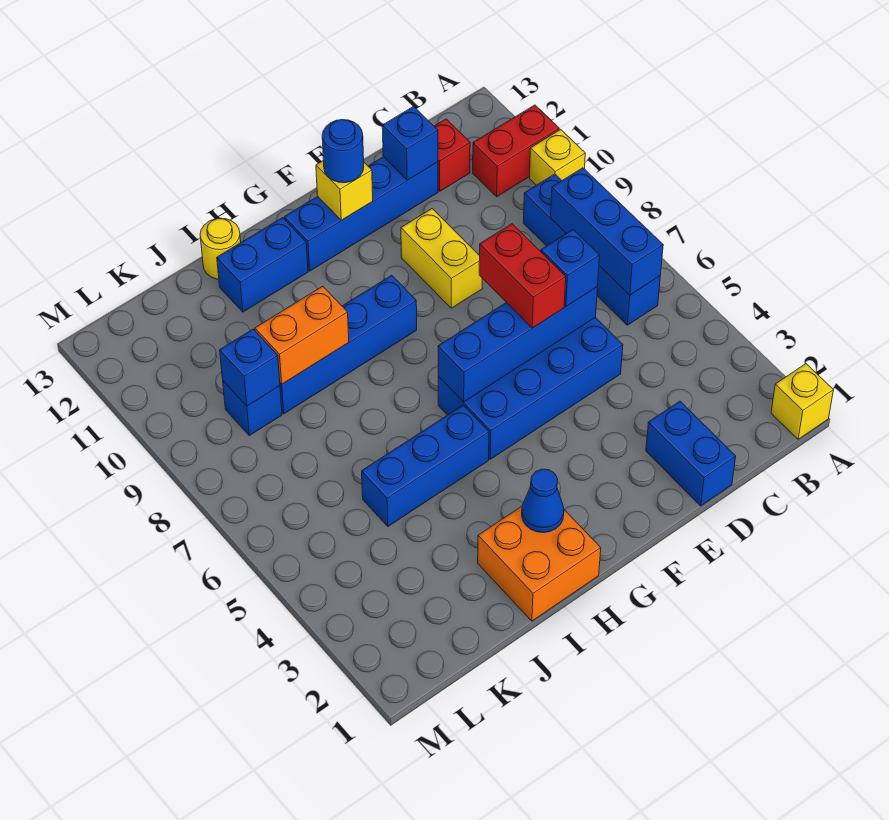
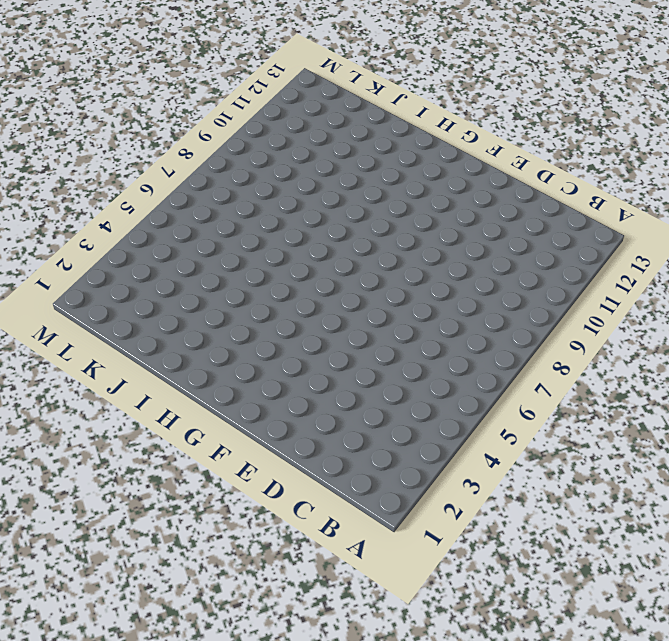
none -> yellow brick A1 level 1
none -> yellow brick A10 level 1
none -> red brick A11:B11 level 1

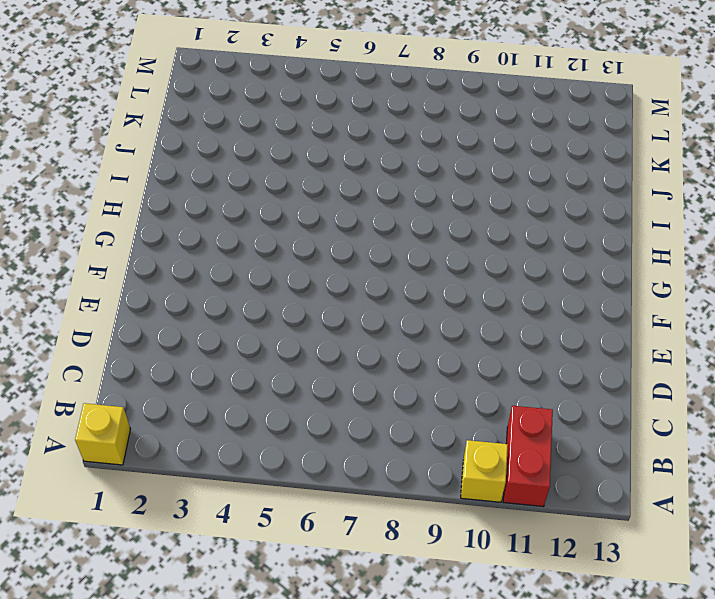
none -> blue brick B6:B9 level 1
none -> red brick C12 level 1
none -> blue brick D1:D2 level 1

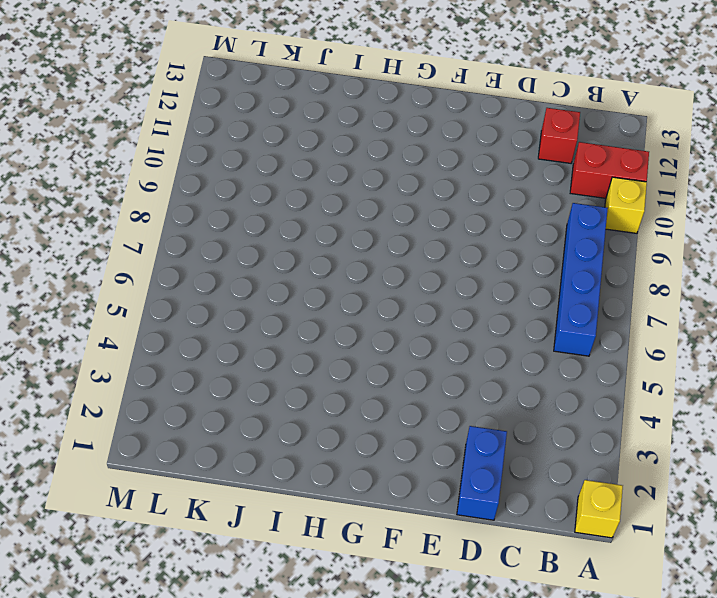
none -> blue brick D5:G6 level 1
none -> blue brick D12:G12 level 1
none -> yellow brick E9:E10 level 1

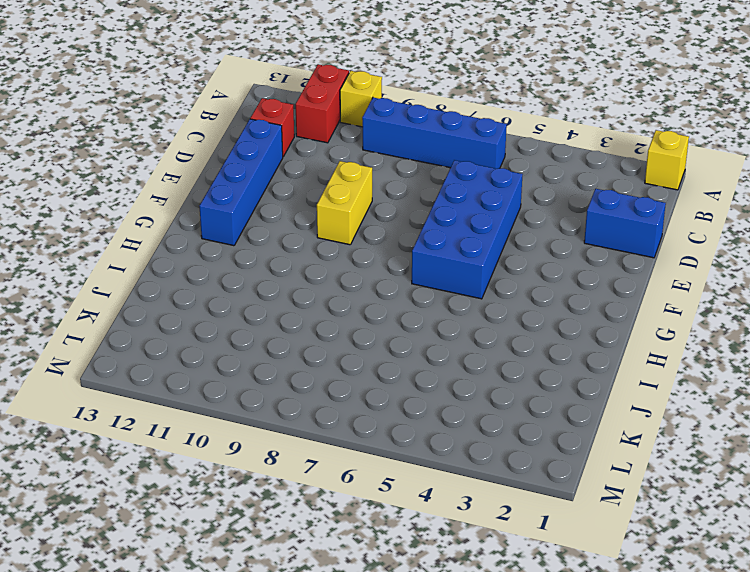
yellow brick E9:F9 level 1 -> yellow brick E9:E10 level 1
none -> blue brick G9:J9 level 1
none -> orange brick H1:I2 level 1
none -> blue brick H5:J5 level 1

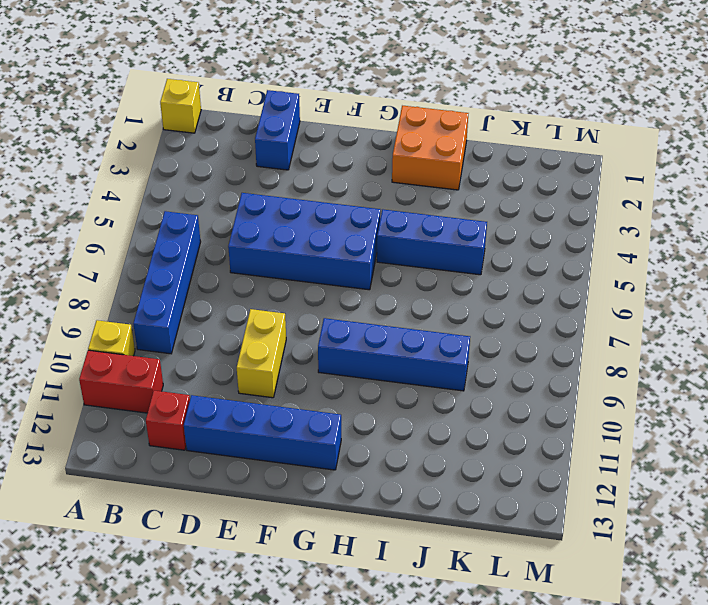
none -> blue brick H12:I12 level 1
none -> yellow round brick I13 level 1
none -> blue brick K9 level 1

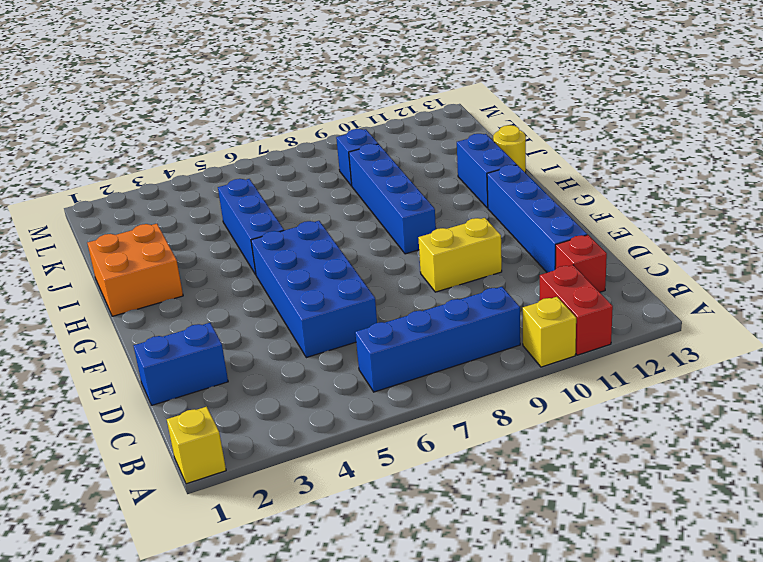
none -> blue brick B6:B8 level 2
none -> blue brick D6:G6 level 2
none -> blue brick D12 level 2

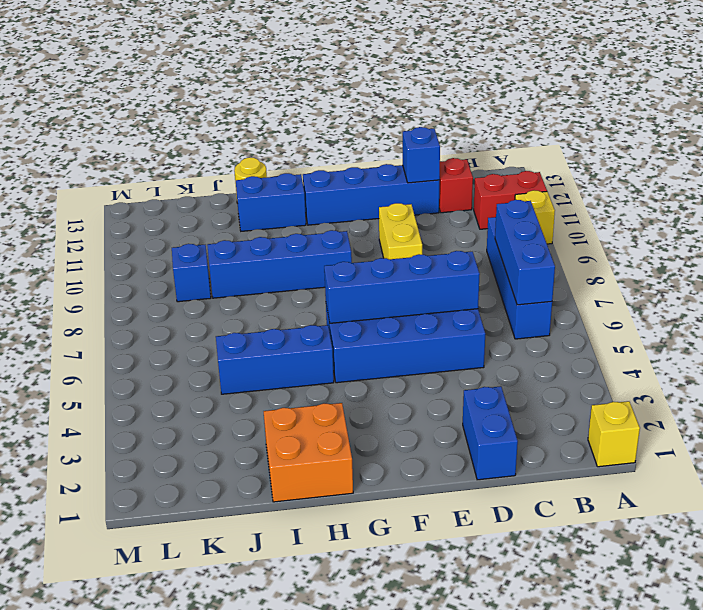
none -> yellow brick F12 level 2
none -> blue cone H2 level 2
none -> orange brick I9:J9 level 2

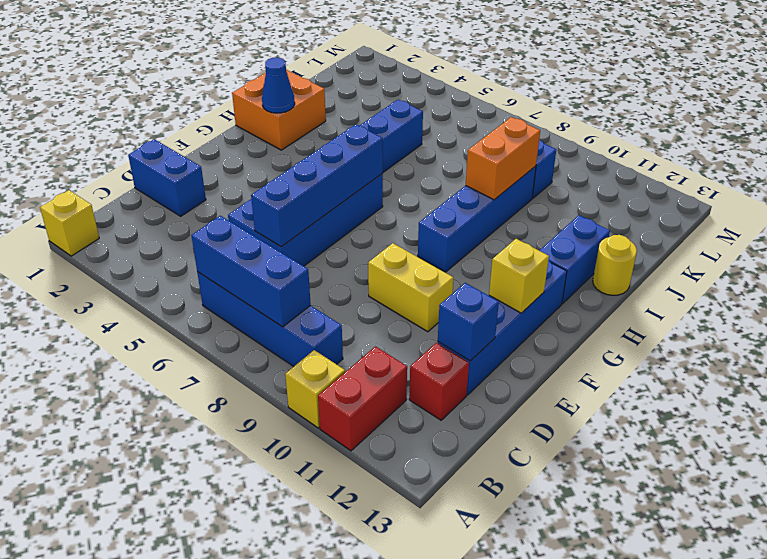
none -> blue brick K9 level 2
none -> blue brick D6 level 3
none -> red brick E6:E7 level 3

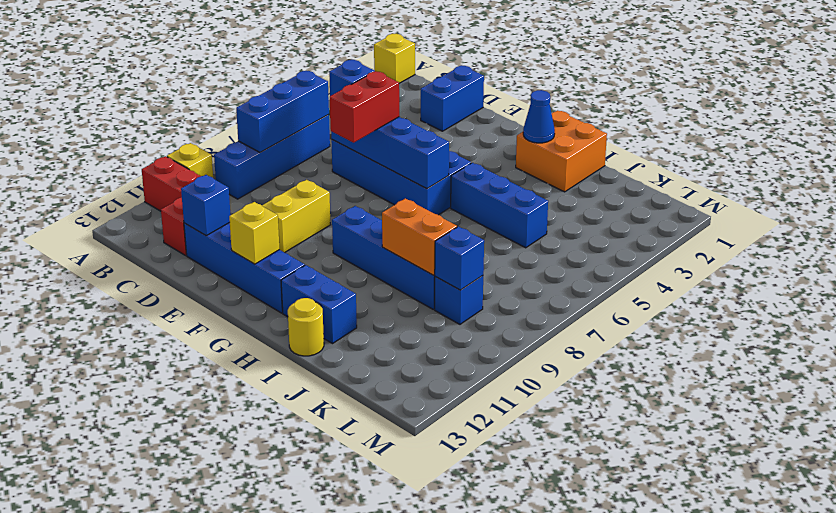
none -> blue round brick F12 level 3

